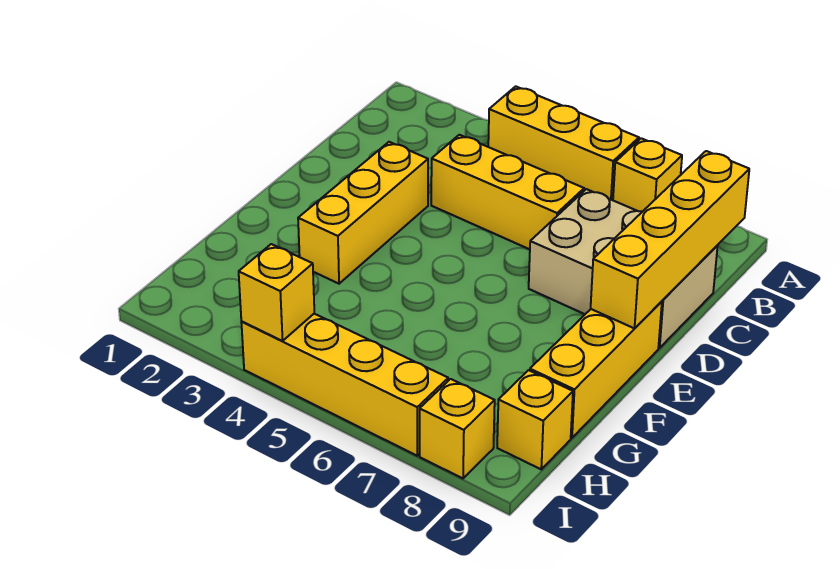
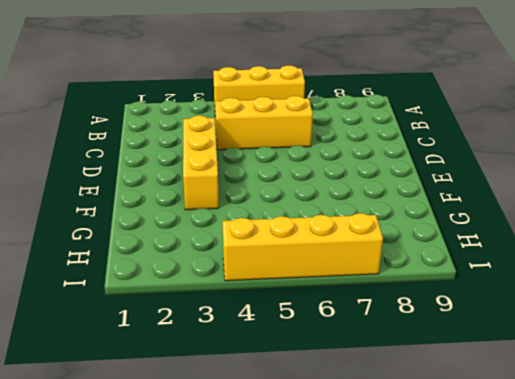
none -> yellow brick A7 level 1
none -> tan brick C7:D9 level 1

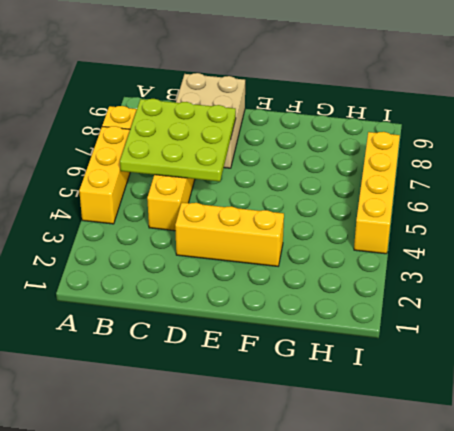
lime plate B5:D7 level 2 -> none
none -> yellow brick E9:G9 level 1
none -> yellow brick H9 level 1

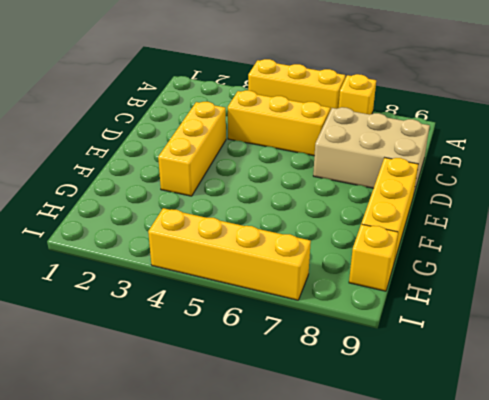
none -> yellow brick I8 level 1
none -> yellow brick B9:E9 level 2

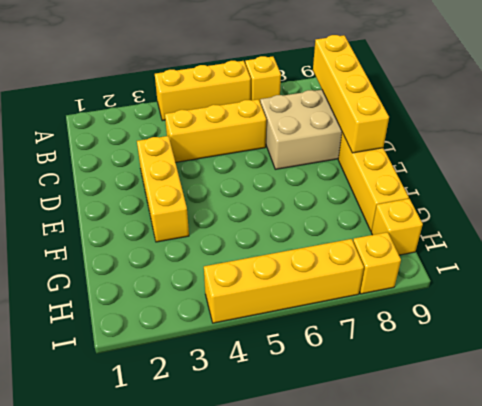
none -> yellow brick I4 level 2

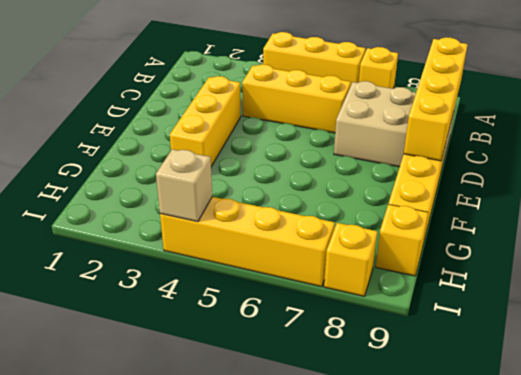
tan brick I4 level 2 -> yellow brick I4 level 2

